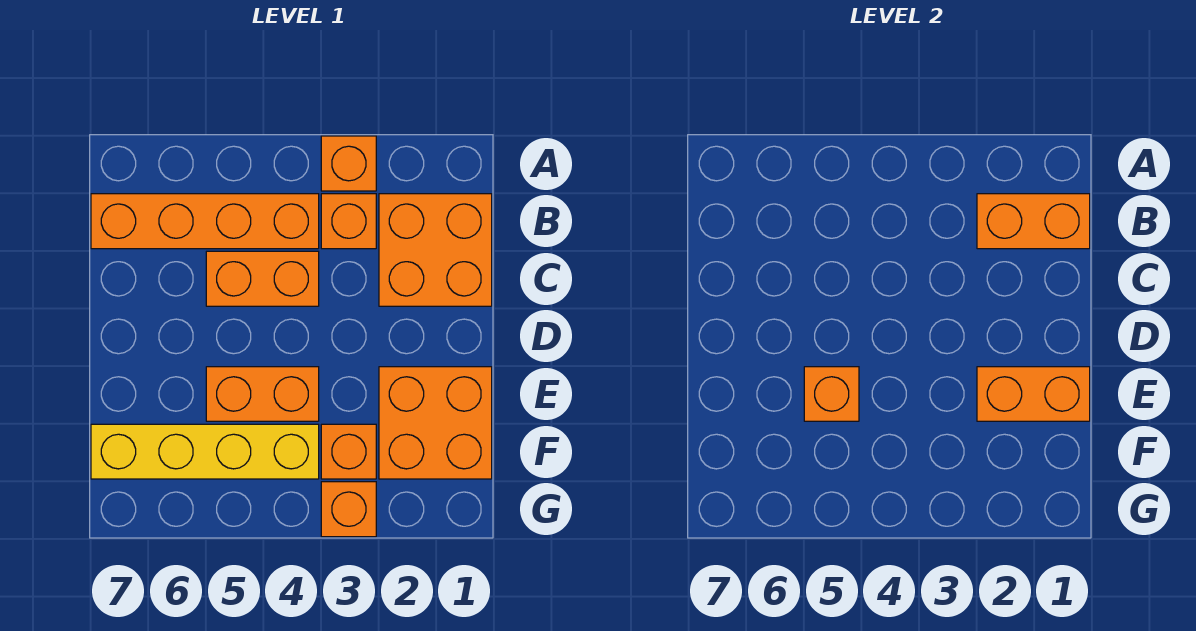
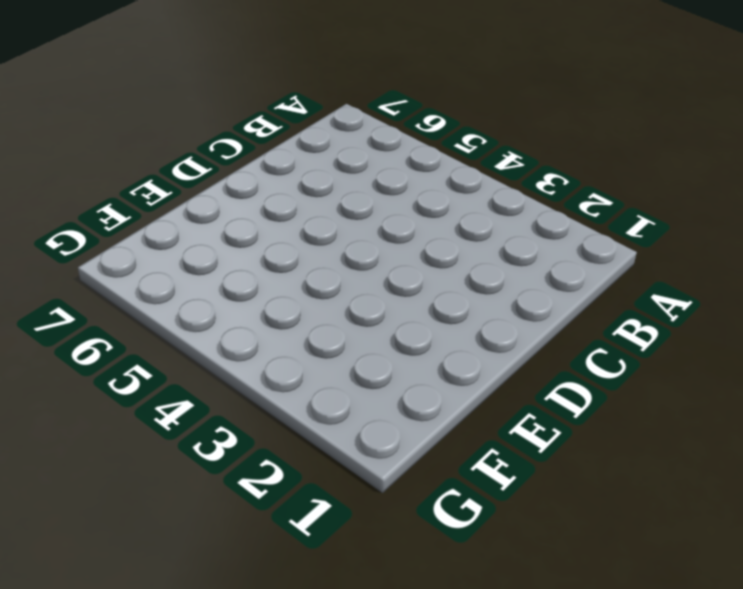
none -> orange brick A3 level 1
none -> orange brick B1:C2 level 1
none -> orange brick B3 level 1

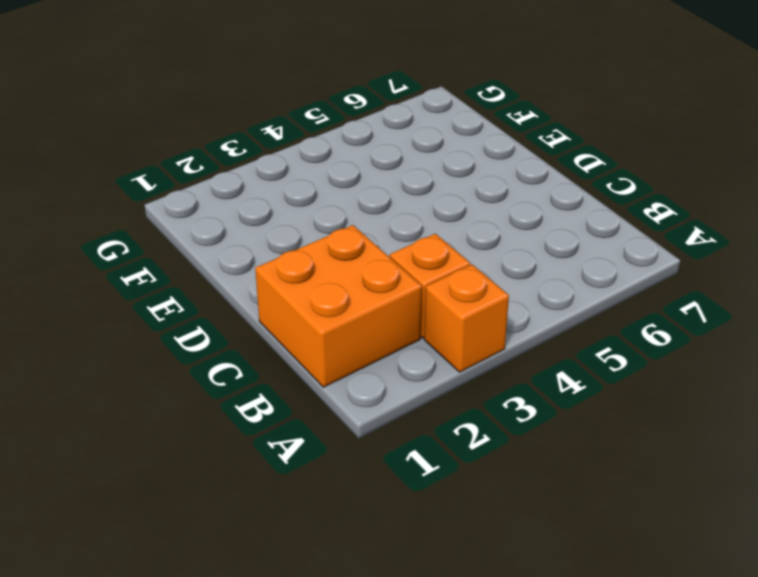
none -> orange brick B4:B7 level 1
none -> orange brick C4:C5 level 1
none -> orange brick E1:F2 level 1

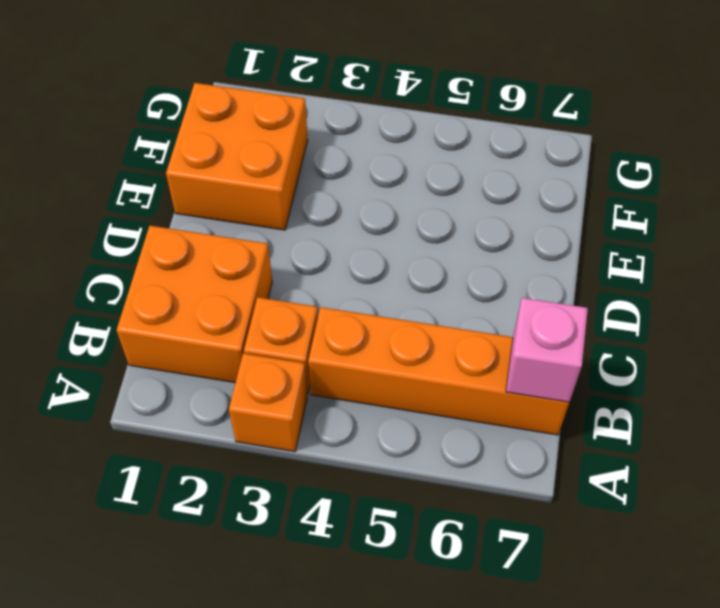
pink brick B7 level 2 -> none
none -> orange brick C4:C5 level 1
none -> orange brick E4:E5 level 1
none -> orange brick F3 level 1

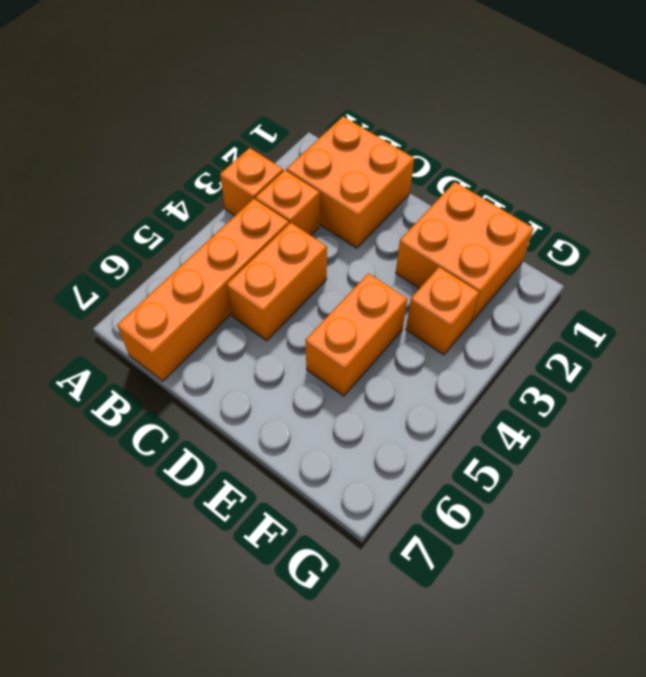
none -> yellow brick F4:F7 level 1
none -> orange brick G3 level 1
none -> orange brick B1:B2 level 2

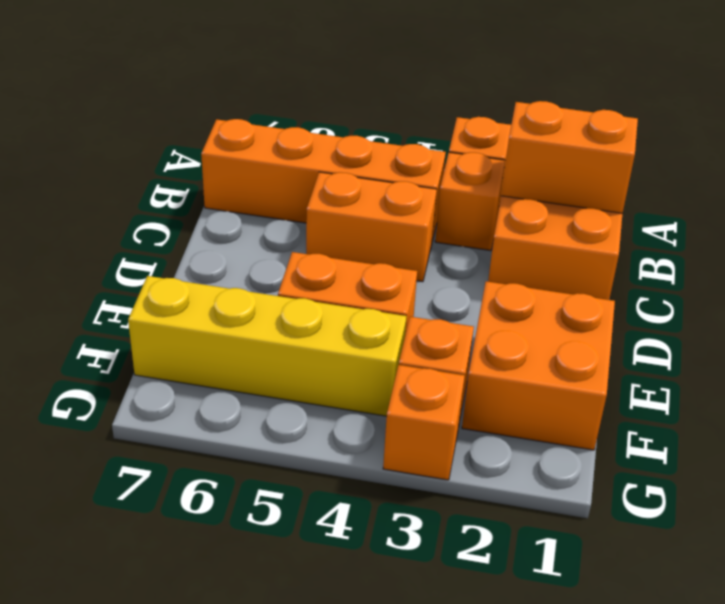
none -> orange brick E1:E2 level 2
none -> orange brick E5 level 2

